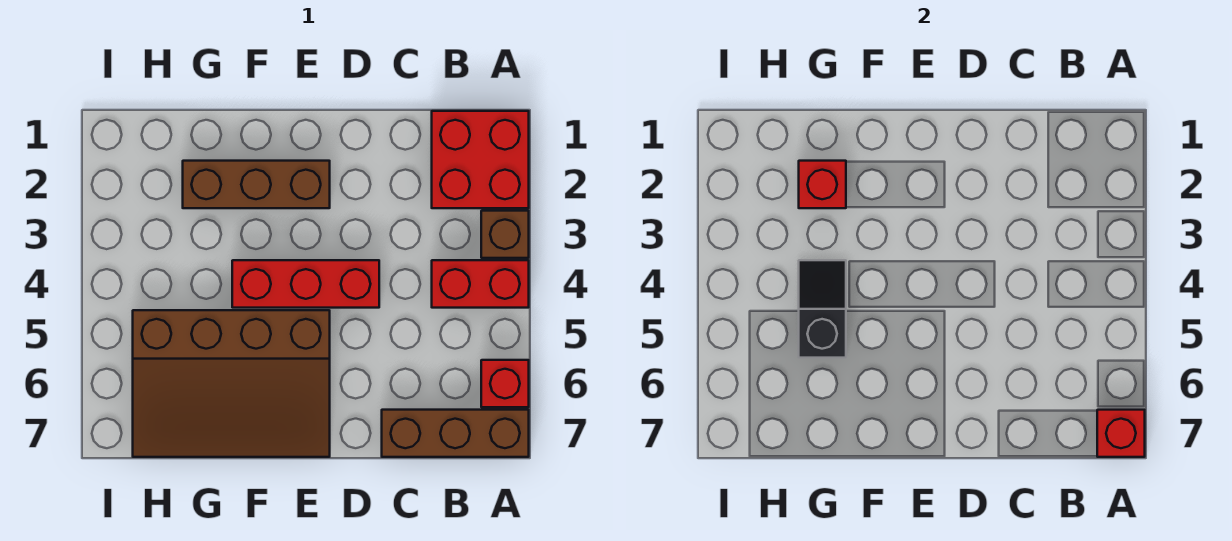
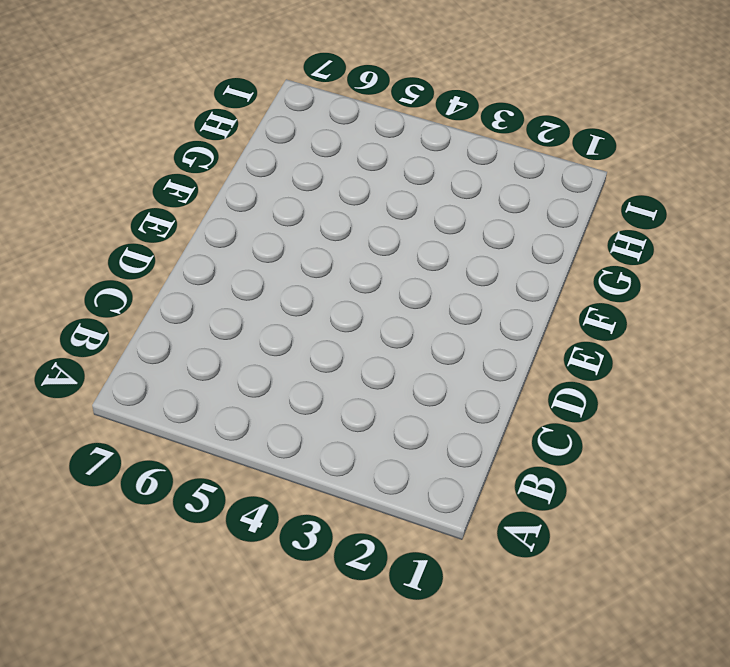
none -> red brick A1:B2 level 1
none -> brown brick A3 level 1

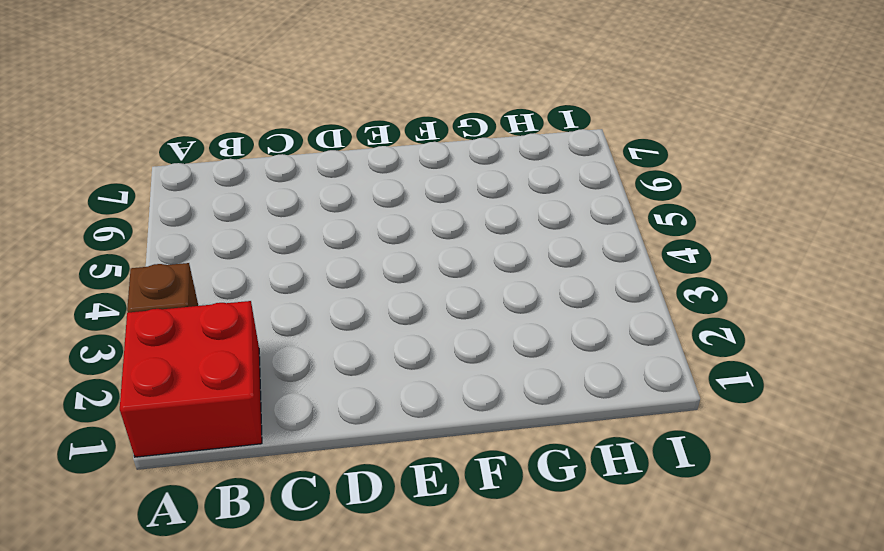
none -> red brick A4:B4 level 1
none -> red brick A6 level 1

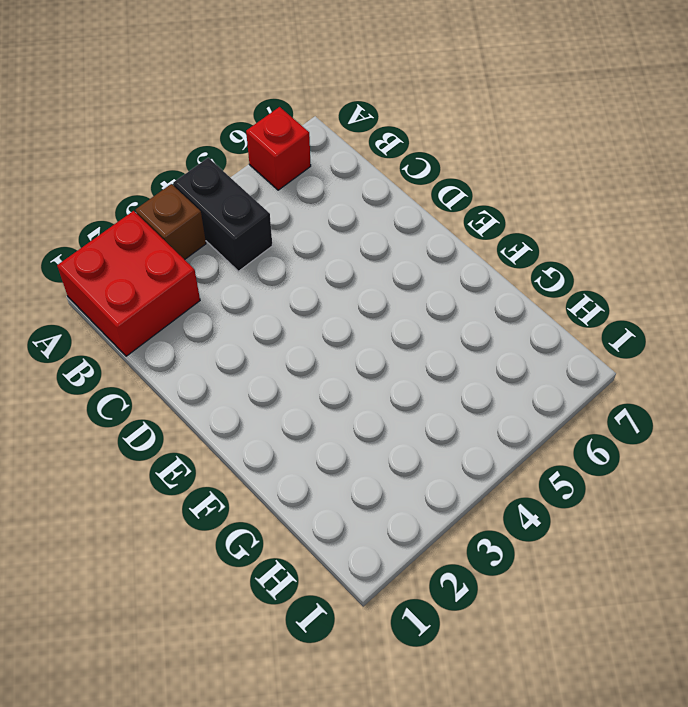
black brick A4:B4 level 1 -> red brick A4:B4 level 1
none -> brown brick A7:C7 level 1
none -> red brick D4:F4 level 1

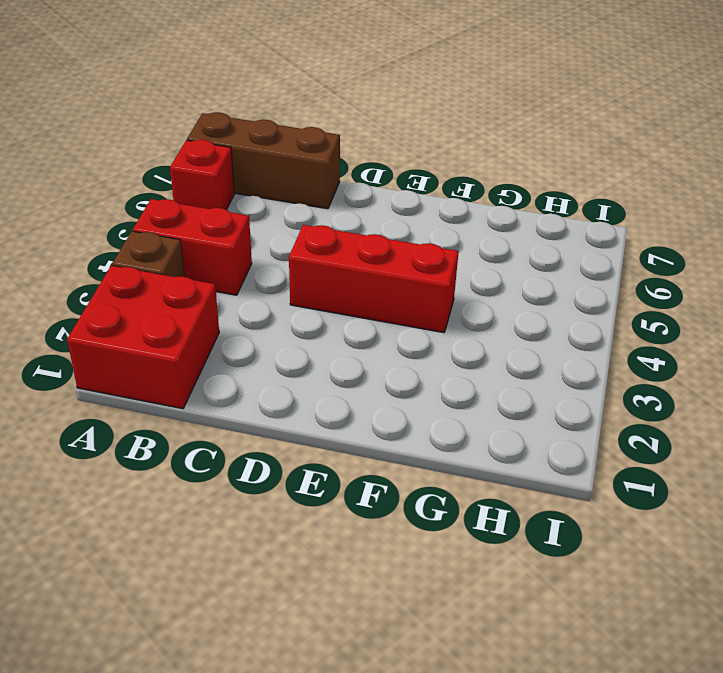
none -> brown brick E2:G2 level 1
none -> brown slope E5:H7 level 1 top 5

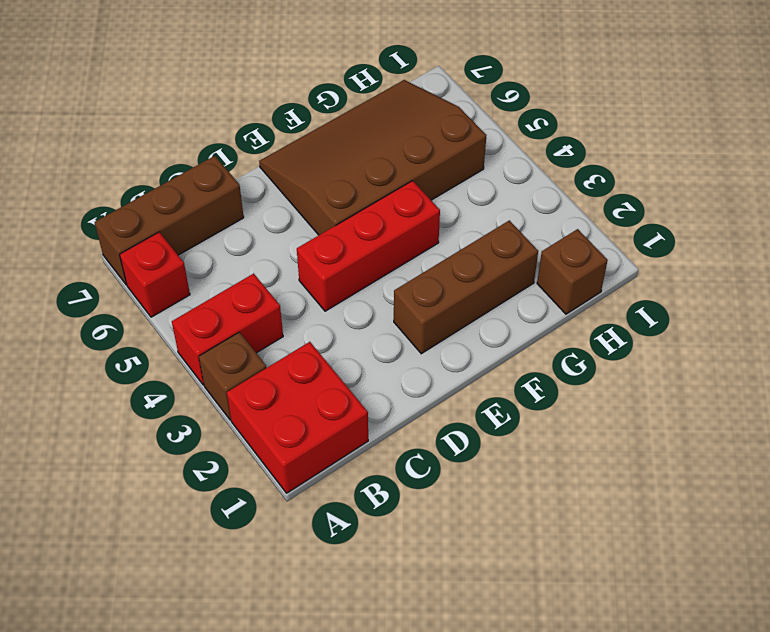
brown brick H1 level 1 -> none
none -> red brick A7 level 2
none -> red brick G2 level 2

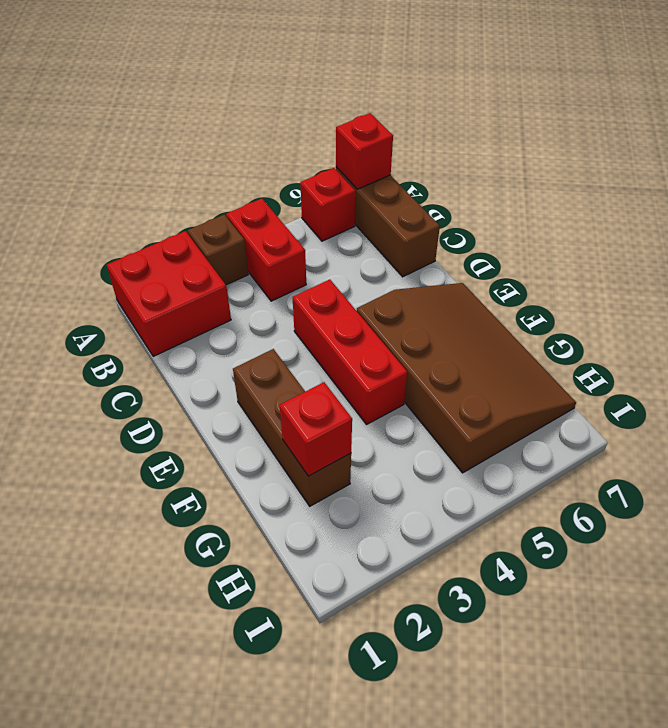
none -> black slope G4:G5 level 2 top 5

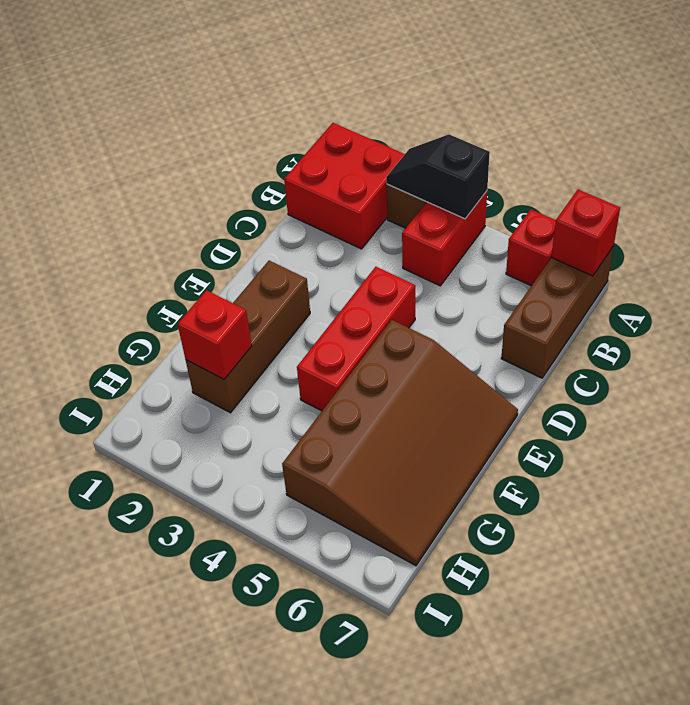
black slope A3:A4 level 2 top 4 -> black slope G4:G5 level 2 top 5

